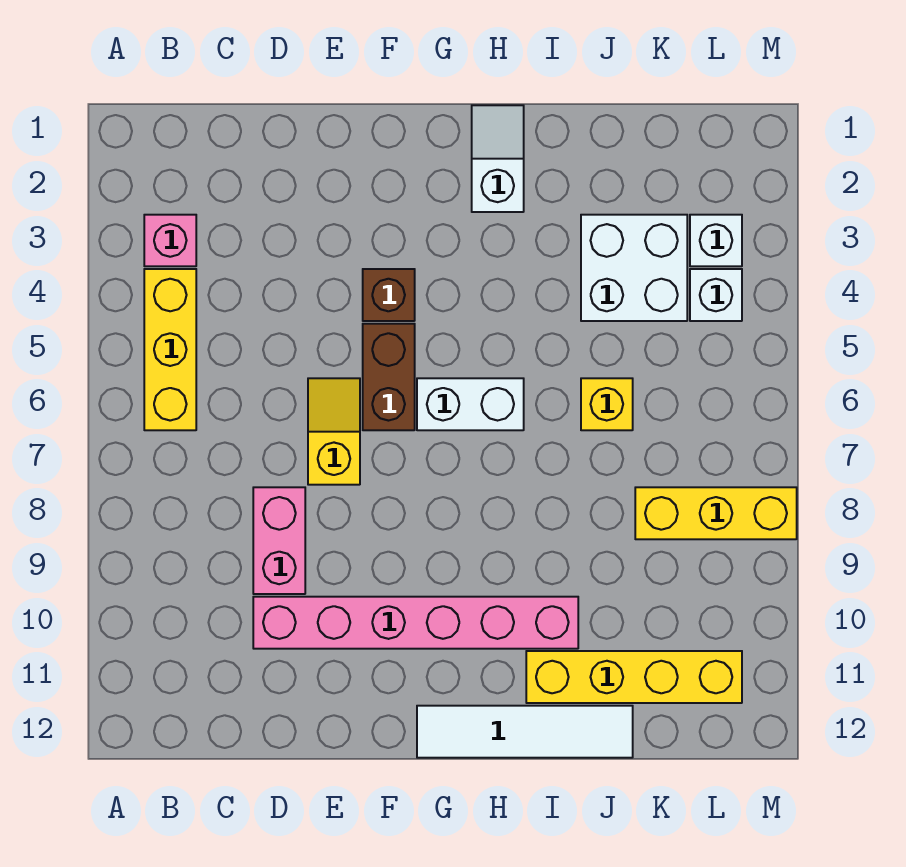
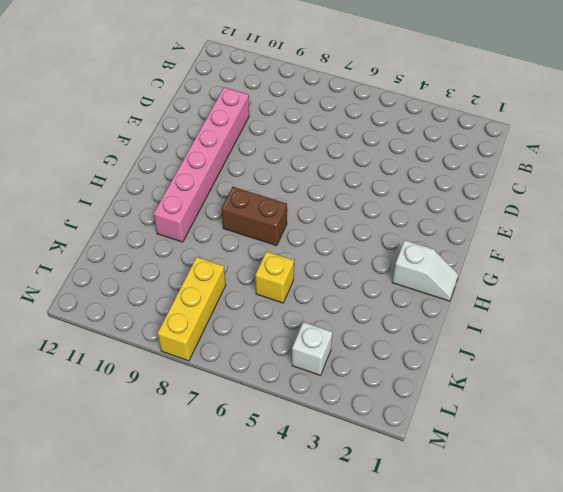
brown brick H7:H8 level 1 -> brown brick F5:F6 level 1
none -> pink brick B3 level 1
none -> yellow brick B4:B6 level 1
none -> pink brick D8:D9 level 1

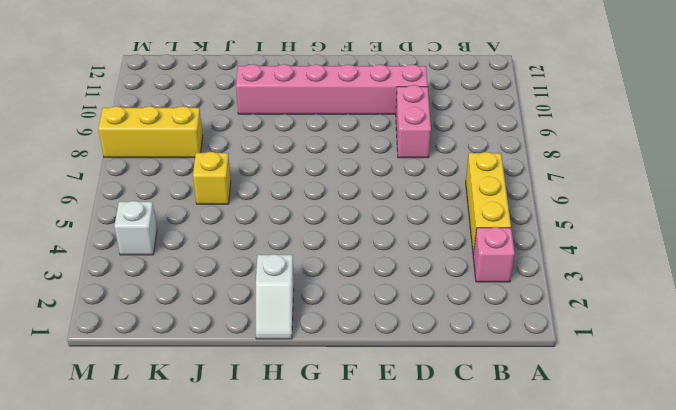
none -> yellow slope E6:E7 level 1 top 7
none -> brown brick F4 level 1
none -> brown brick F5:F6 level 1

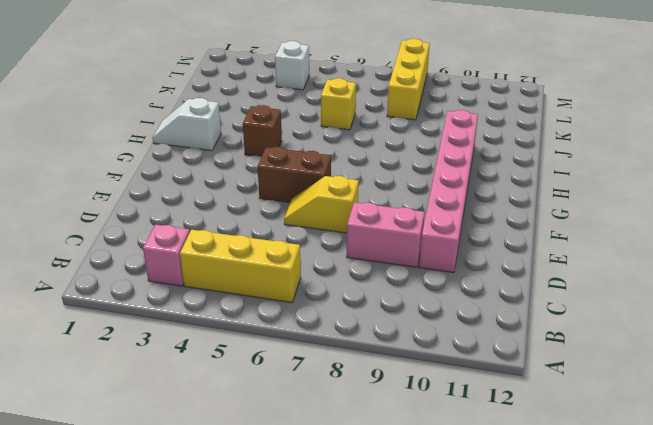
brown brick H4 level 1 -> brown brick F4 level 1
none -> white brick G6:H6 level 1
none -> white tile G12:J12 level 1
none -> yellow brick I11:L11 level 1

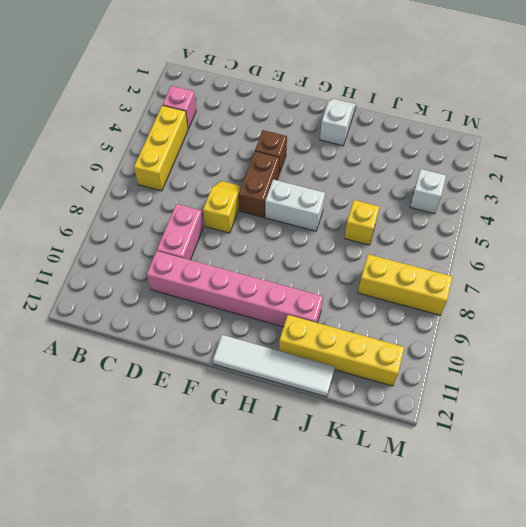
none -> white brick J3:K4 level 1
none -> white brick L3 level 1

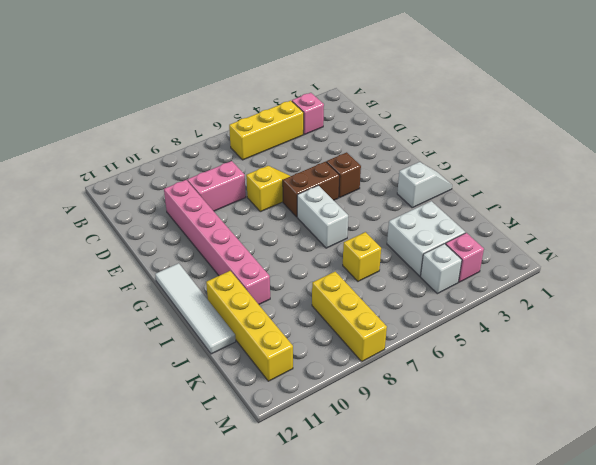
pink brick L3 level 1 -> white brick L3 level 1

